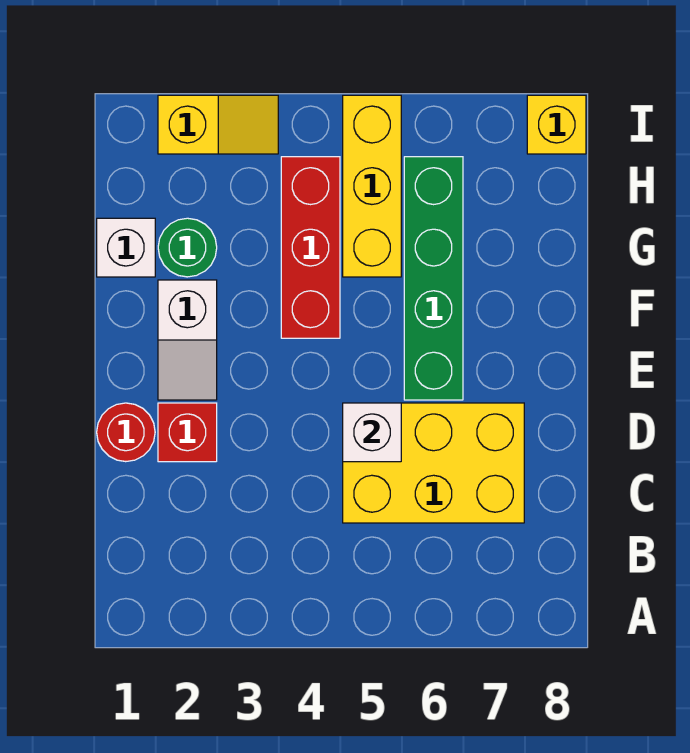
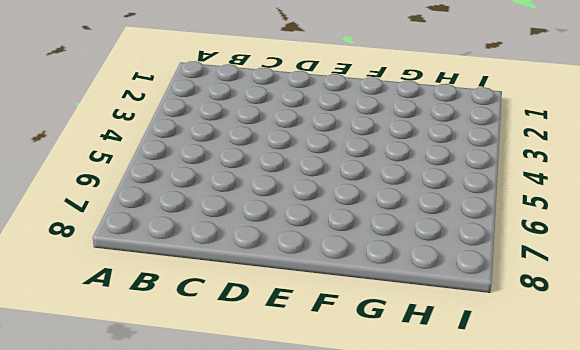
none -> yellow brick C5:D7 level 1
none -> red round brick D1 level 1
none -> red brick D2 level 1

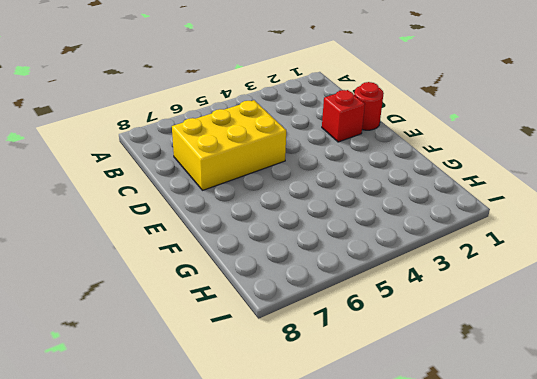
none -> white slope E2:F2 level 1 top F
none -> green brick E6:H6 level 1
none -> red brick F4:H4 level 1

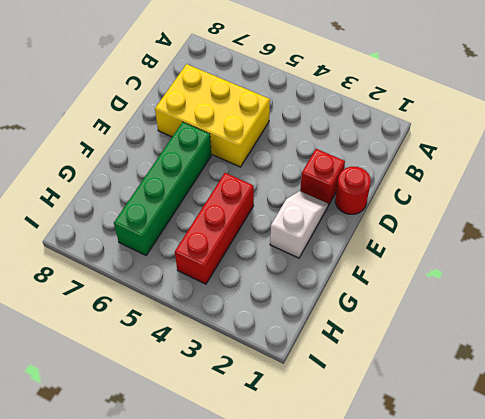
none -> white brick G1 level 1
none -> green round brick G2 level 1
none -> yellow brick G5:I5 level 1

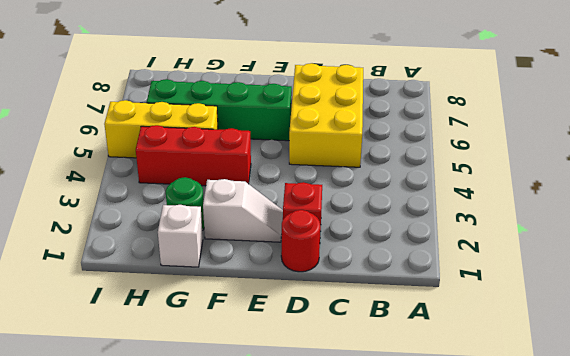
none -> yellow slope I2:I3 level 1 top 2
none -> yellow brick I8 level 1
none -> white brick D5 level 2

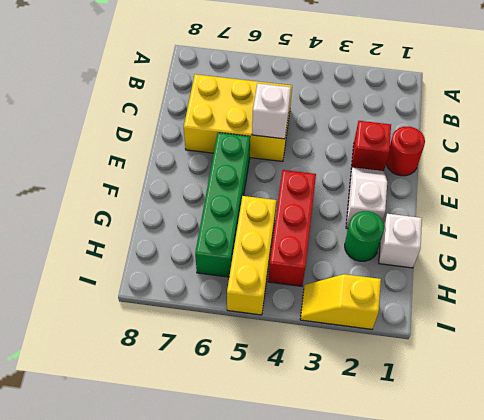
none -> yellow brick I8 level 1

